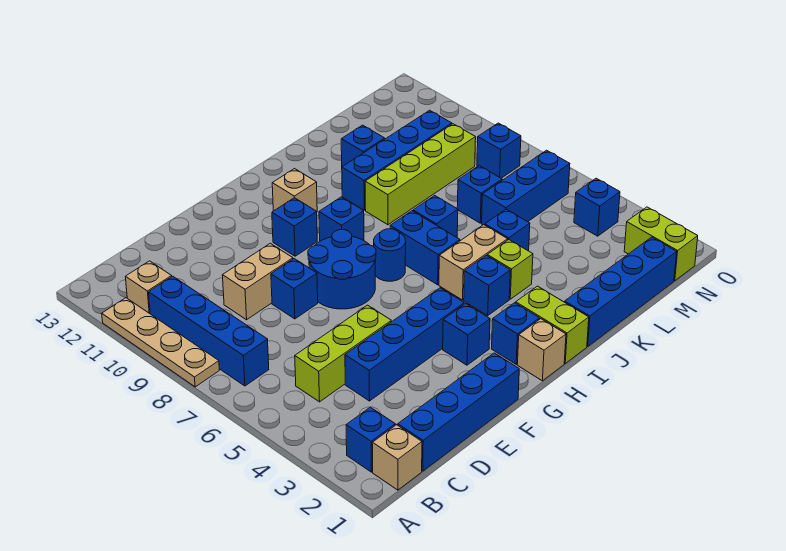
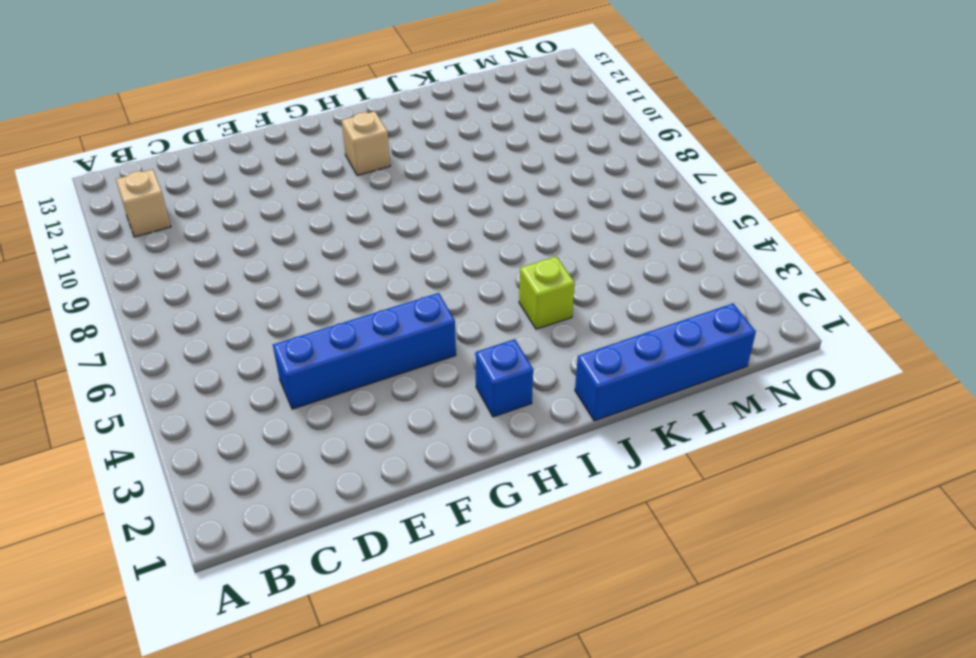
none -> tan plate A8:A11 level 1
none -> tan brick B1 level 1
none -> blue brick B2 level 1
none -> blue brick B7:B10 level 1

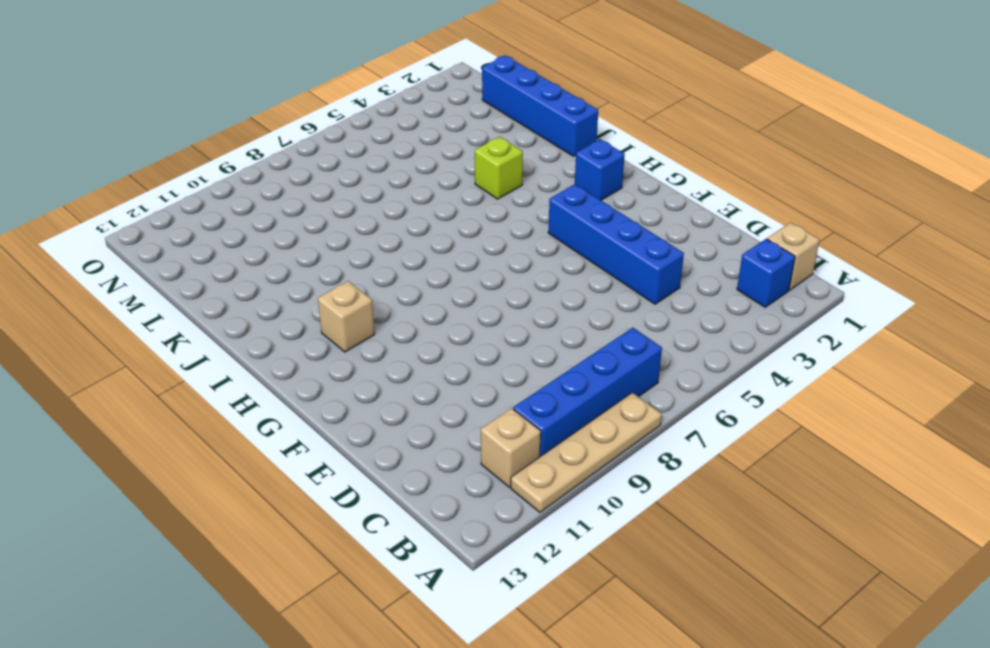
none -> blue brick C1:F1 level 1
none -> lime brick C5:E5 level 1
none -> tan brick D9:E9 level 1
none -> blue brick E8 level 1

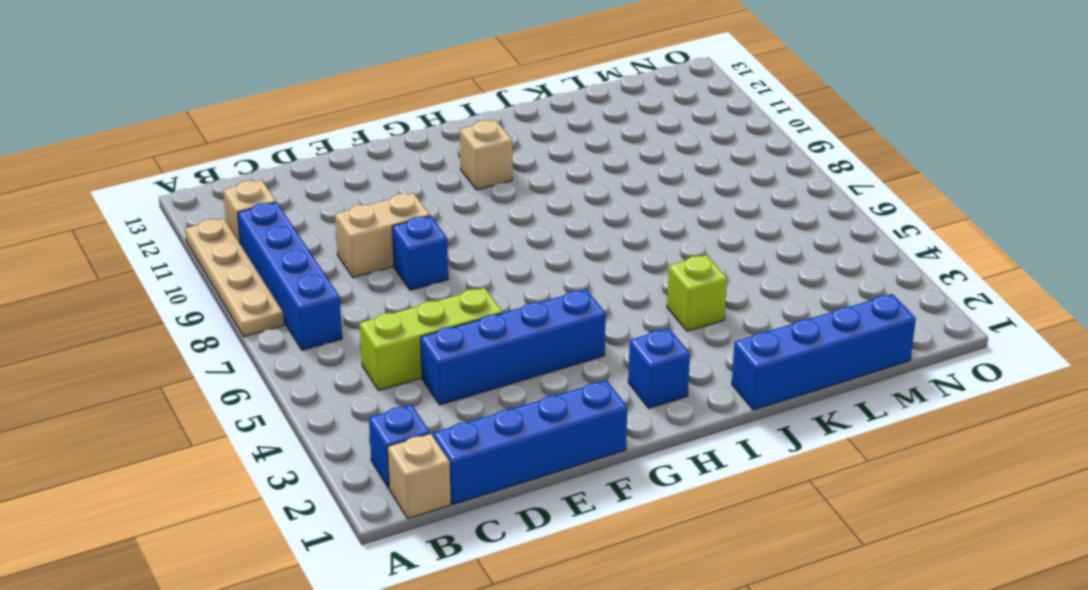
none -> blue round brick F7:G8 level 1
none -> blue brick G3 level 1
none -> blue brick G10 level 1
none -> tan brick H1 level 1

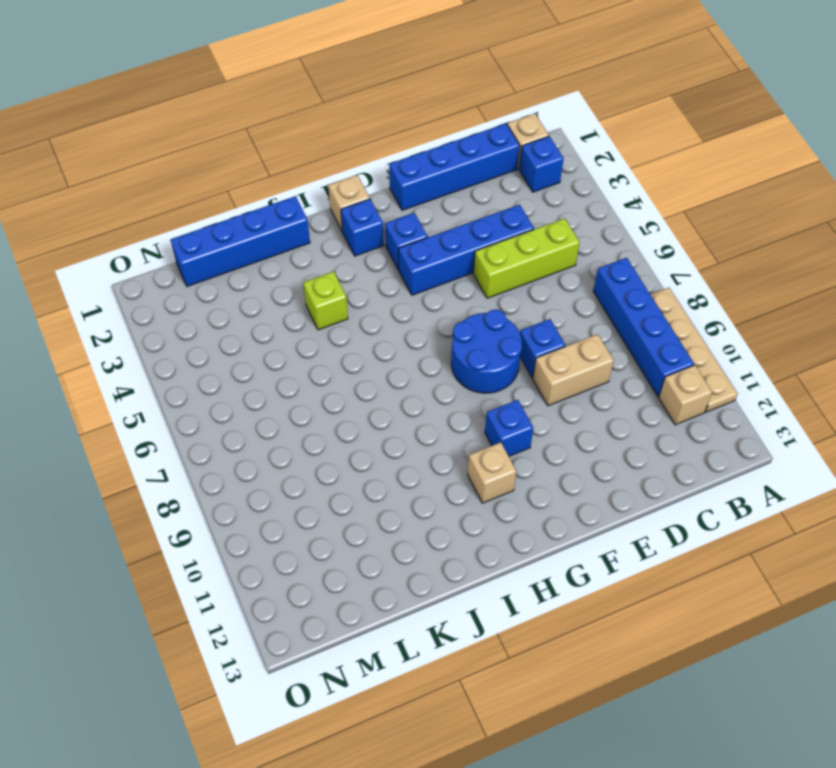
none -> blue round brick H7 level 1
none -> blue brick H9 level 1
none -> lime brick I1:I2 level 1
none -> blue brick I4 level 1

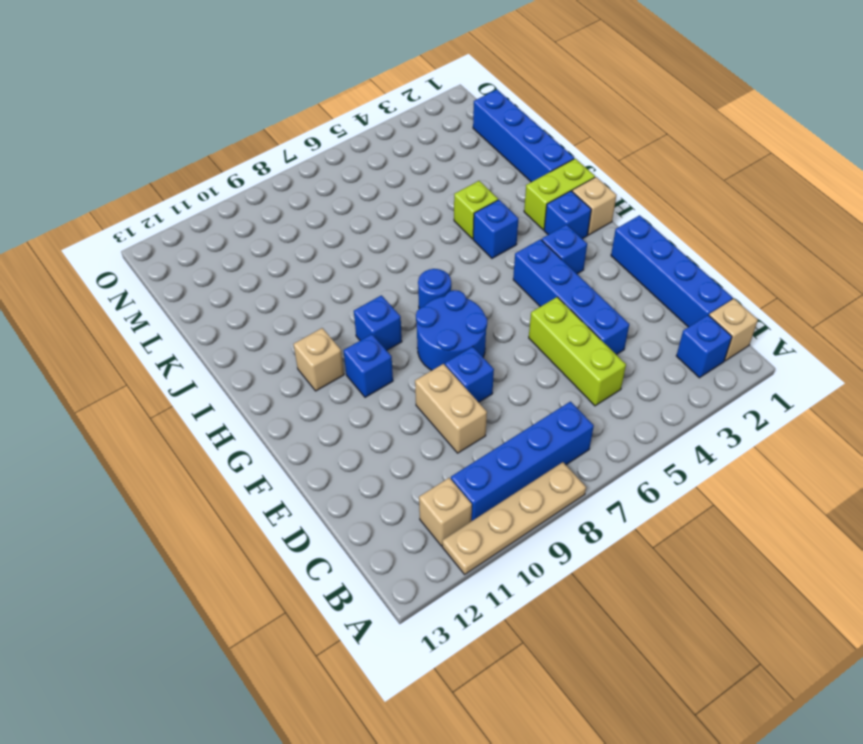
none -> tan brick I5:J5 level 1
none -> blue brick I6:I7 level 1
none -> blue brick J7 level 1
none -> lime brick J9:M9 level 1

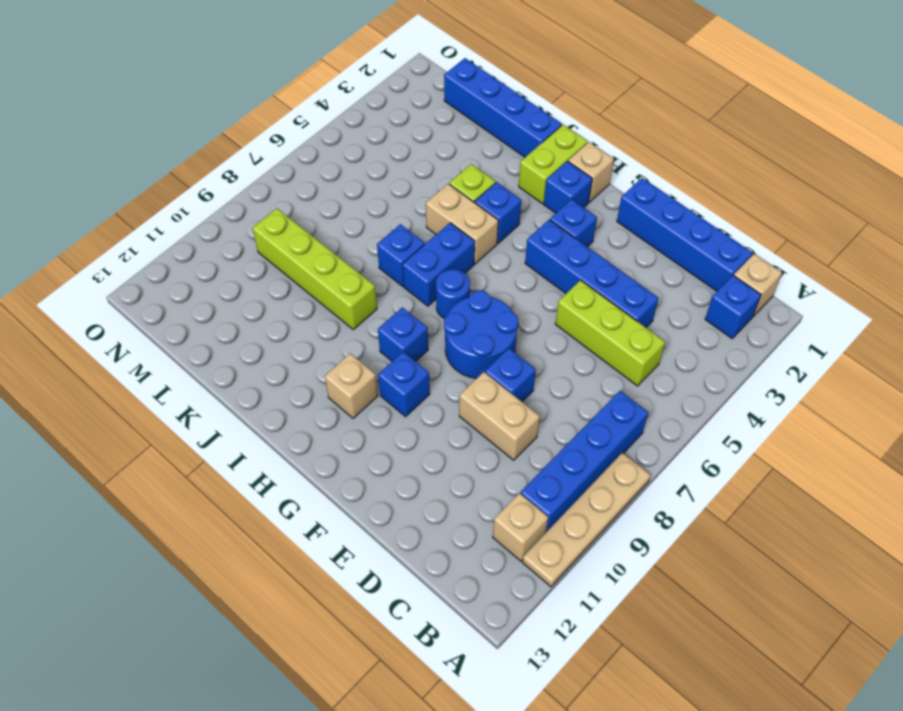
none -> blue brick J10:M10 level 1
none -> blue brick K5 level 1
none -> blue brick K11 level 1
none -> blue brick L6:N6 level 1

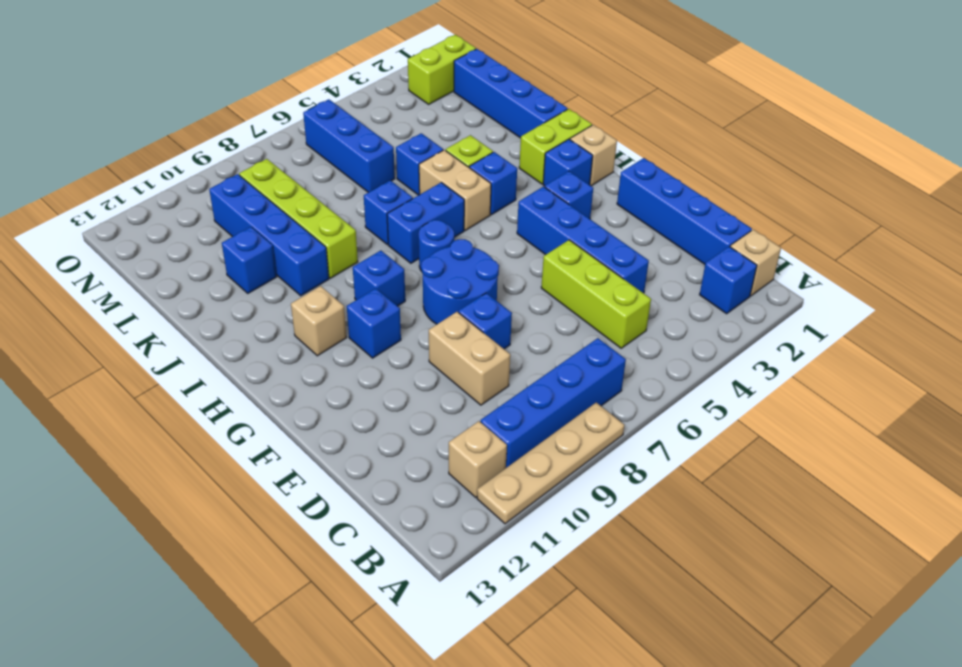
none -> blue brick L7 level 1
none -> blue brick N4 level 1
none -> blue brick N8 level 1

